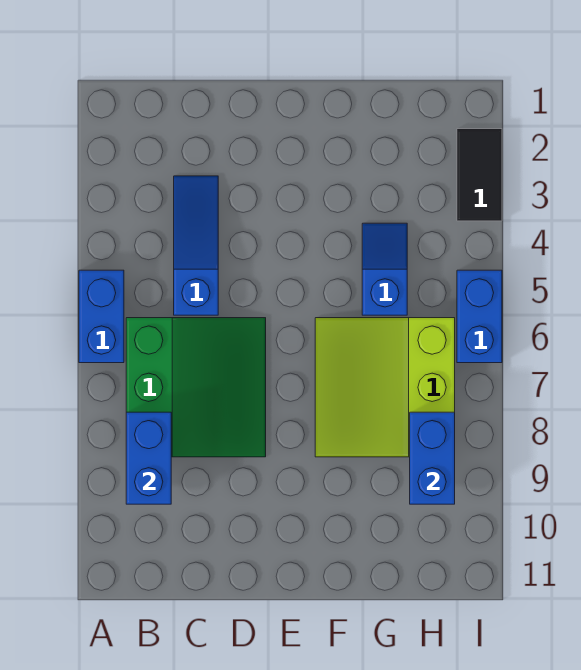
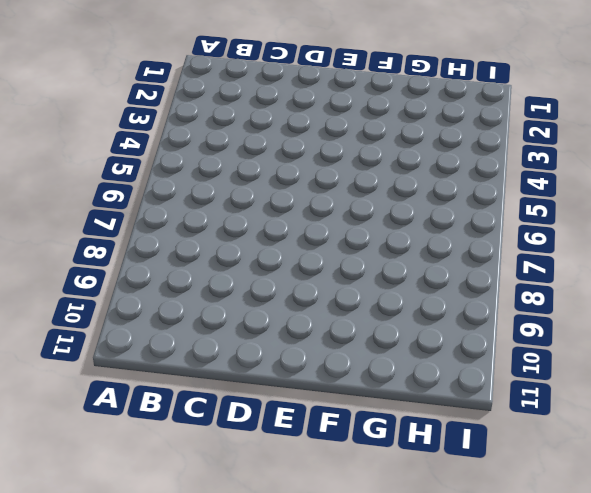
none -> blue brick A5:A6 level 1
none -> green slope B6:D8 level 1 top B

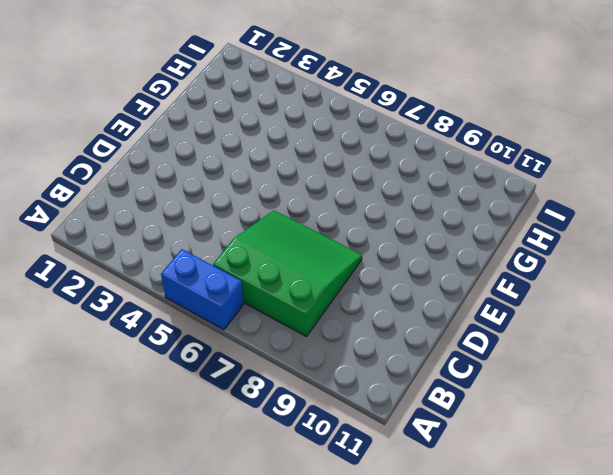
none -> blue slope C3:C5 level 1 top 5
none -> lime slope F6:H8 level 1 top H

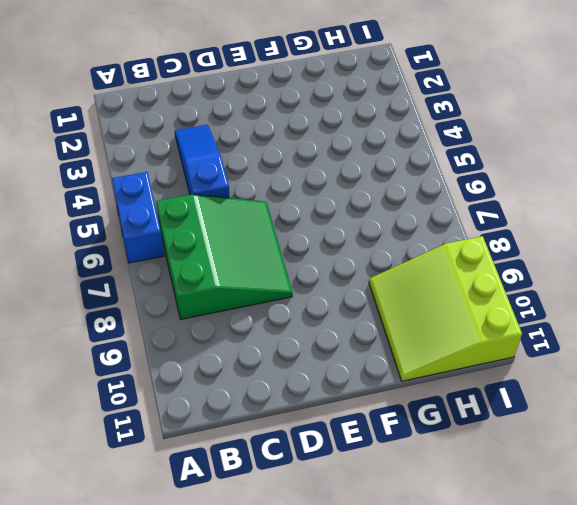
lime slope G9:I11 level 1 top I -> lime slope F6:H8 level 1 top H
none -> blue slope G4:G5 level 1 top 5
none -> black tile I2:I3 level 1

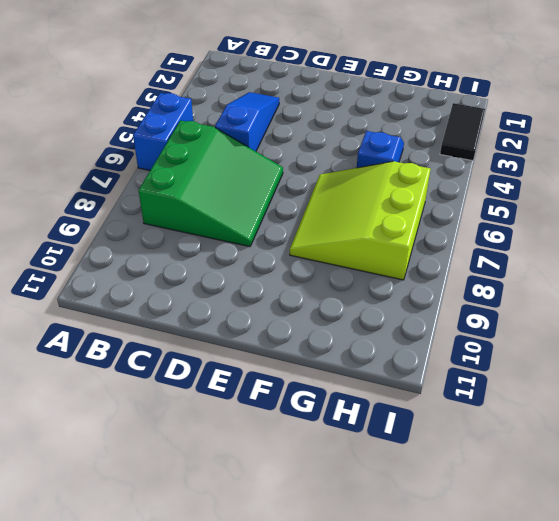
none -> blue brick I5:I6 level 1
none -> blue brick B8:B9 level 2

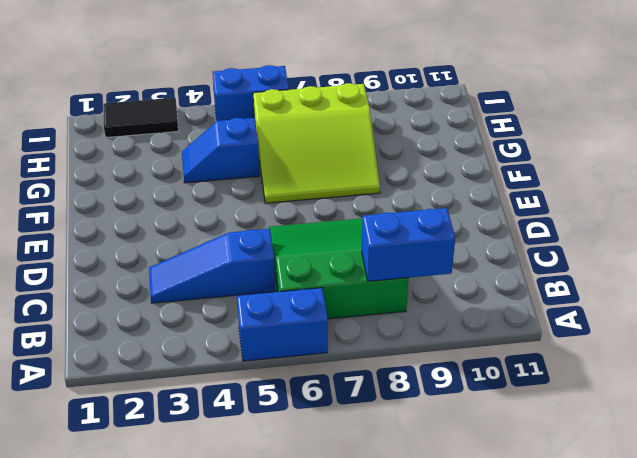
none -> blue brick H8:H9 level 2

